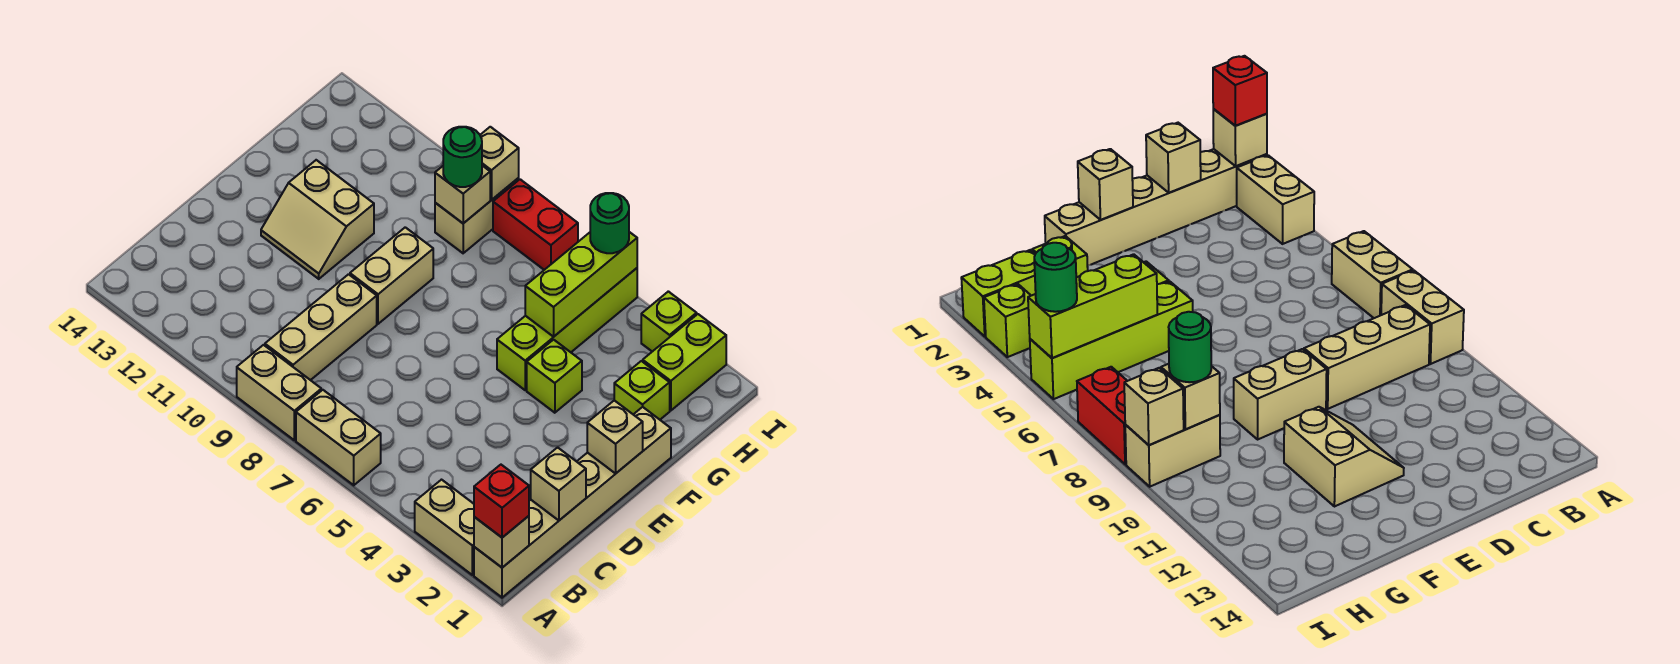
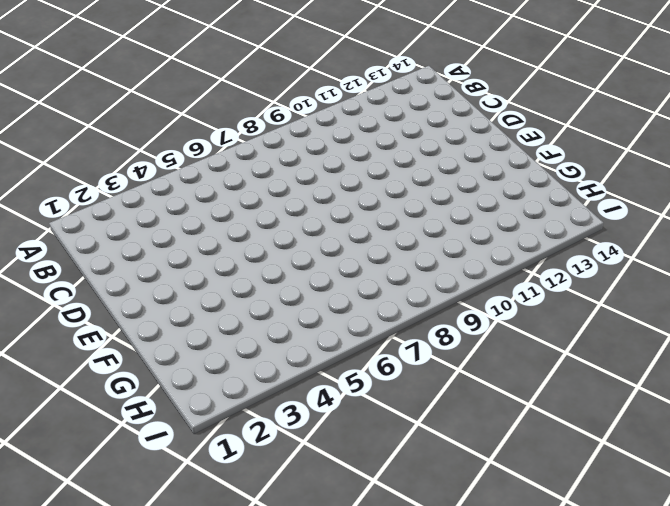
none -> tan brick A1:F1 level 1
none -> tan brick A2:A3 level 1
none -> tan brick A6:A7 level 1

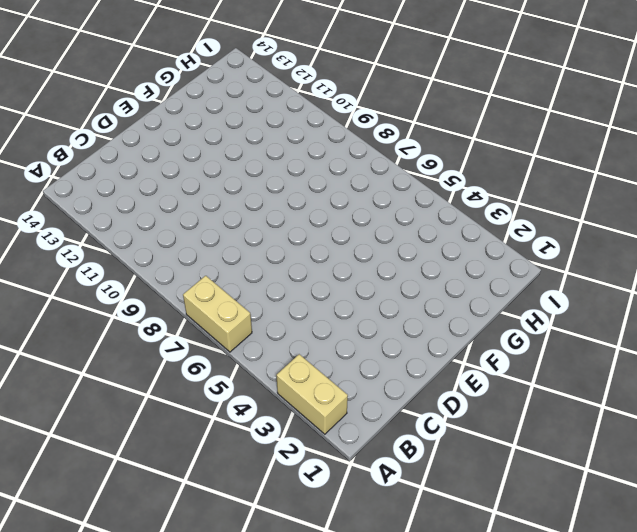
none -> tan brick A1:F1 level 1
none -> tan brick A8:A9 level 1
none -> tan brick B9:D9 level 1

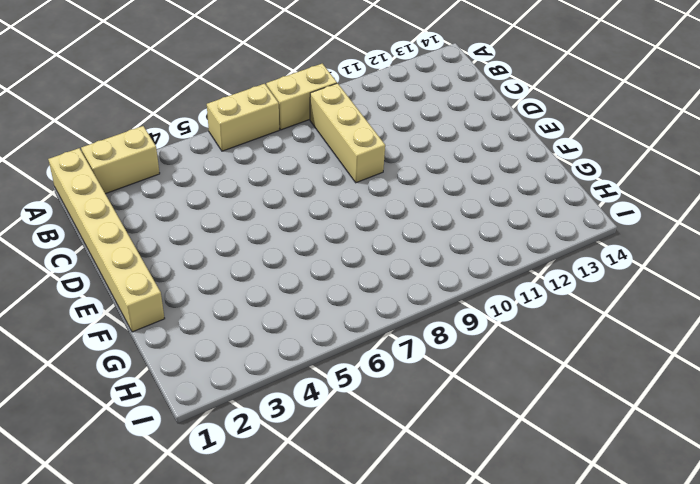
none -> tan brick E9:F9 level 1
none -> tan slope E11:F12 level 1 top F
none -> lime brick F4 level 1

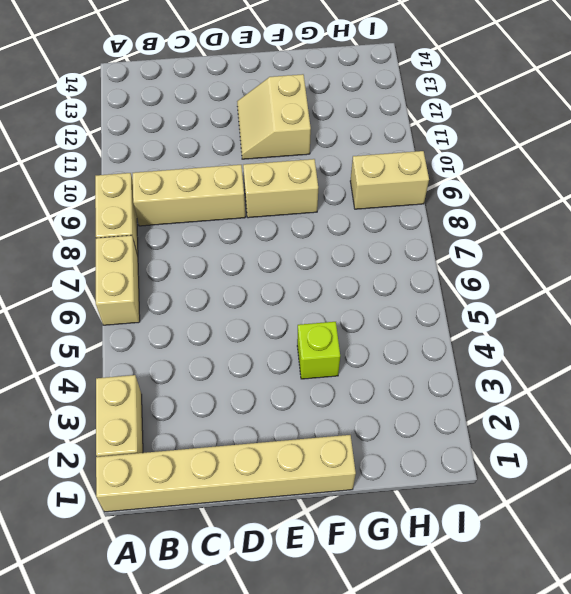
none -> lime brick F5:I5 level 1
none -> lime brick G2 level 1
none -> lime brick H2:I2 level 1

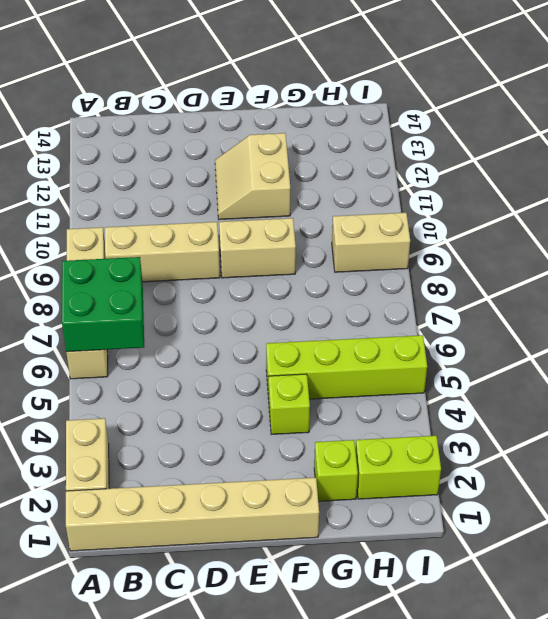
green brick A6:B7 level 2 -> none
none -> lime brick I3 level 1
none -> red brick I7:I8 level 1
none -> tan brick A1 level 2

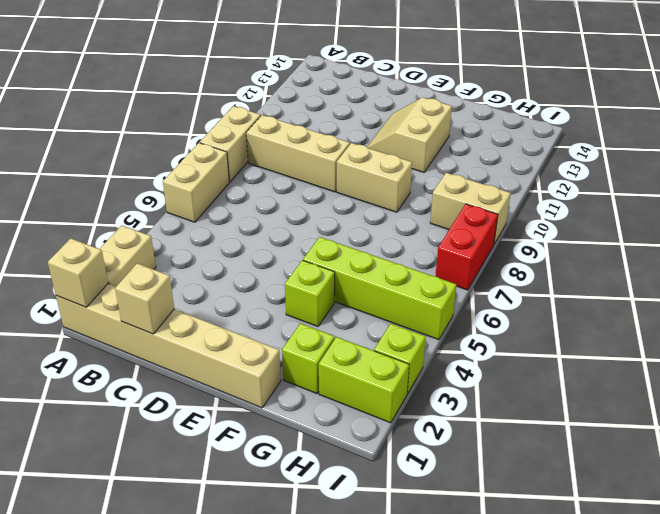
none -> tan brick E1 level 2
none -> lime brick G5:I5 level 2
none -> tan brick H9 level 2

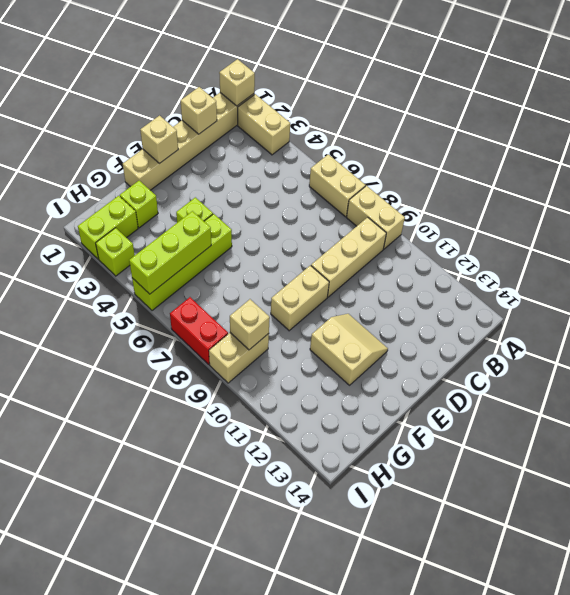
none -> tan brick I9 level 2
none -> red brick A1 level 3
none -> green round brick H9 level 3

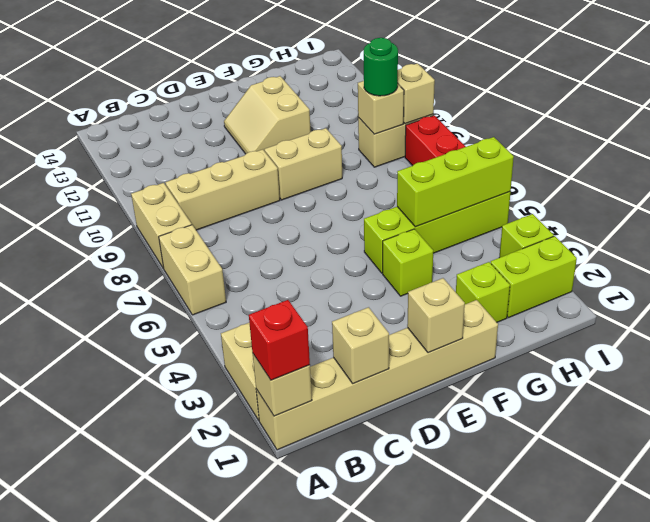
none -> green round brick I5 level 3

